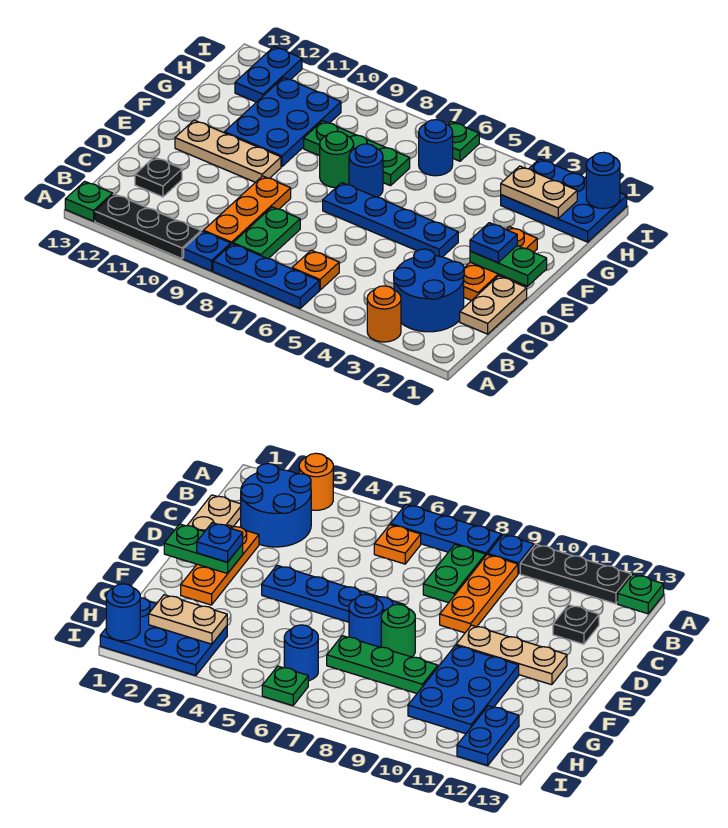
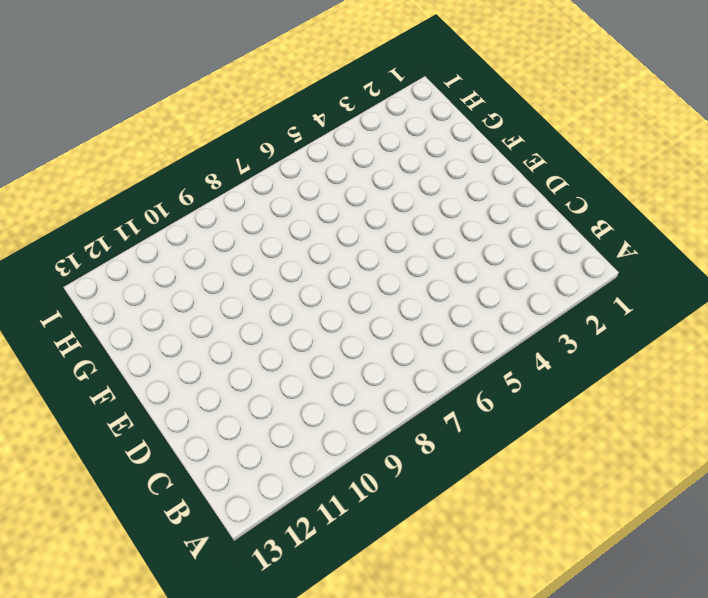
none -> orange round brick A3 level 1
none -> blue plate A6:A8 level 1
none -> blue plate A9 level 1

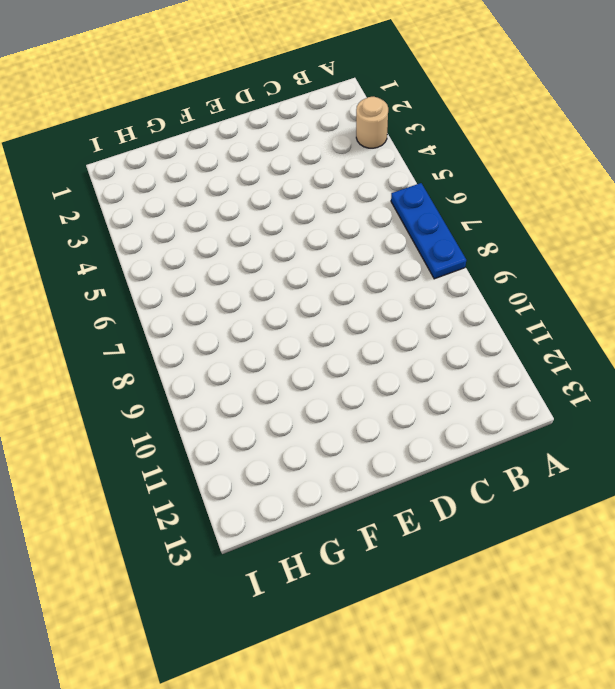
tan round brick A3 level 1 -> orange round brick A3 level 1
none -> blue plate A9 level 1
none -> black plate A10:A12 level 1
none -> green plate A13 level 1

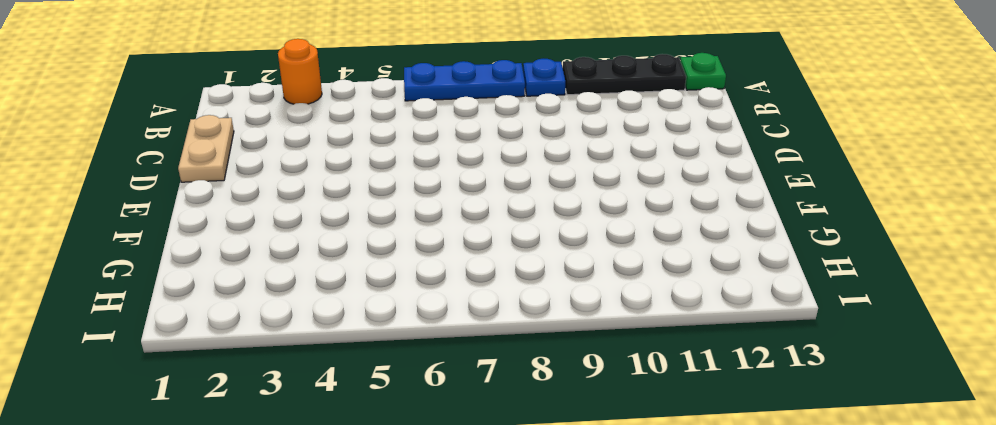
none -> blue round brick B2:C3 level 1
none -> orange plate B6 level 1
none -> green plate B8:C8 level 1

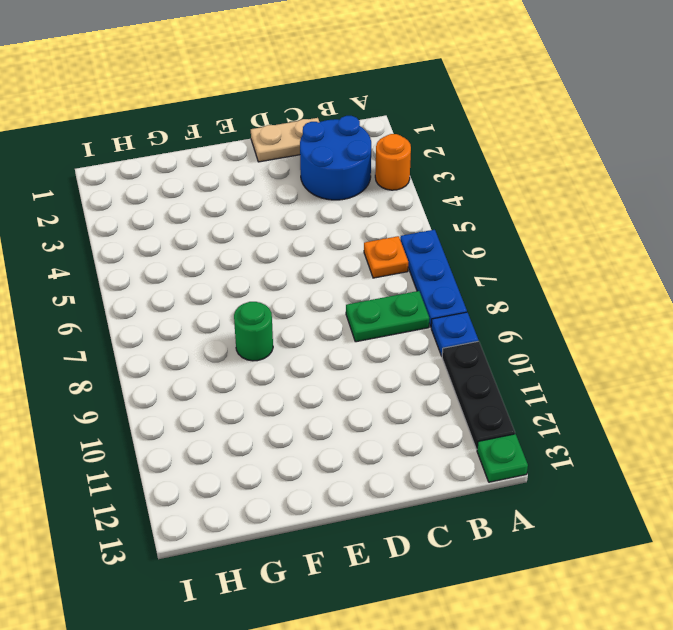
none -> orange plate B9:D9 level 1
none -> black plate C12 level 1
none -> orange plate D2:F2 level 1

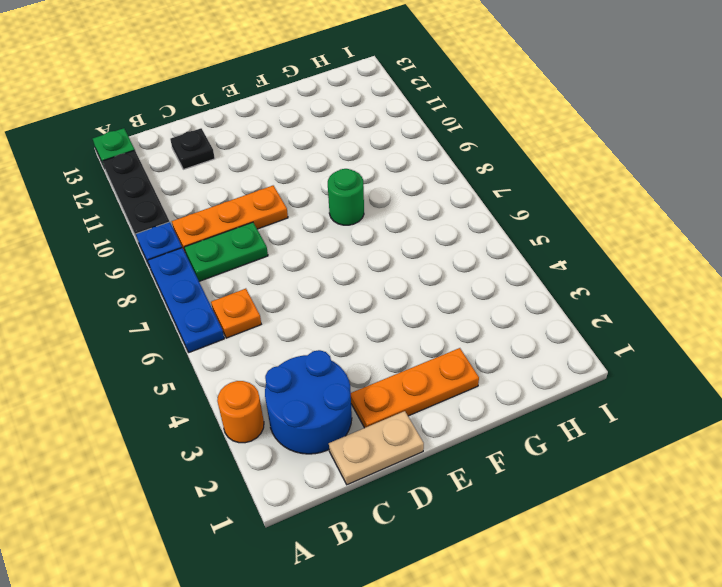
none -> blue plate E4:E7 level 1
none -> tan plate E10:E12 level 1
none -> blue round brick F7 level 1

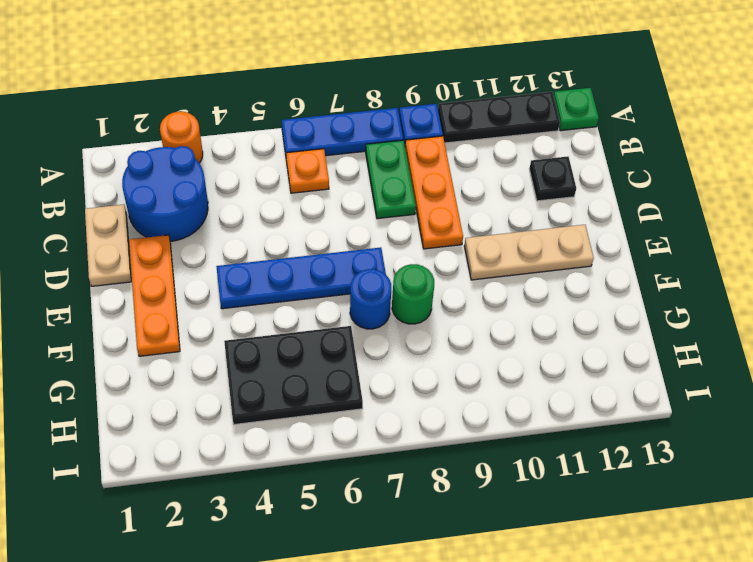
black plate G4:H6 level 1 -> blue round brick H6 level 1
none -> blue plate F10:H11 level 1
none -> green plate G7:G9 level 1
none -> blue plate H1:I3 level 1

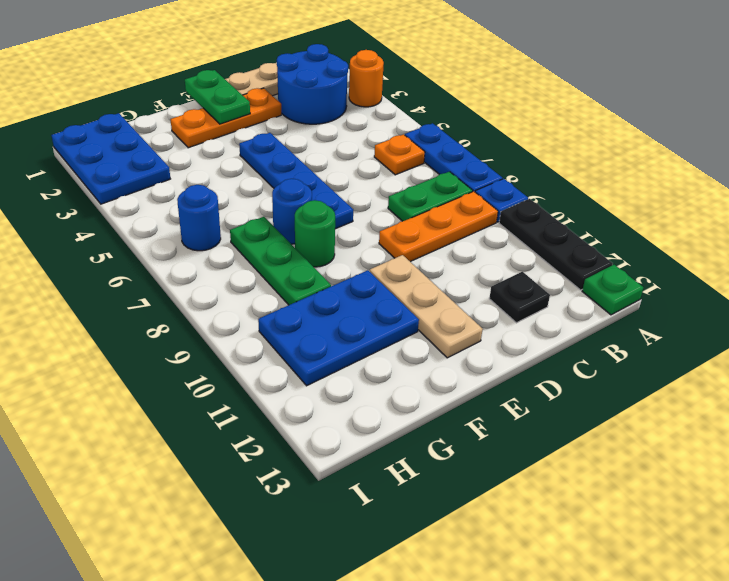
none -> blue plate H12:I12 level 1
none -> green plate I6 level 1
none -> tan plate H2:H3 level 2

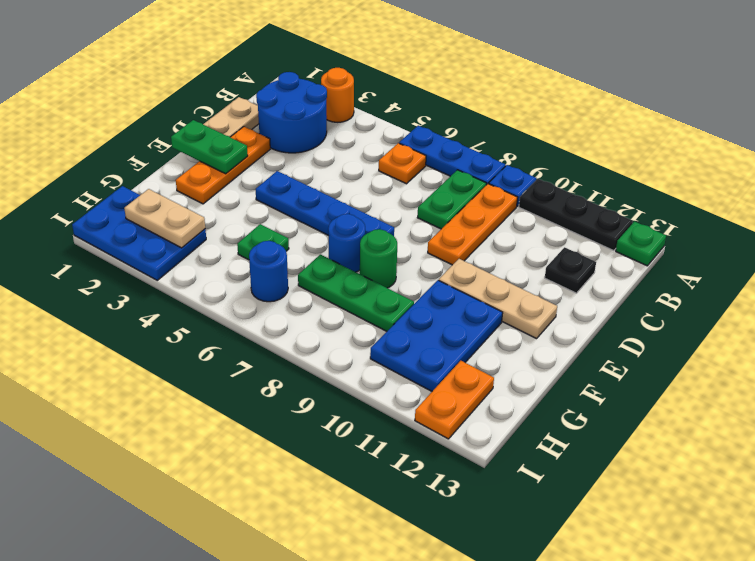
green plate G5 level 1 -> green plate I6 level 1
orange plate H12:I12 level 1 -> blue plate H12:I12 level 1
none -> blue round brick I1 level 2
none -> blue plate E2 level 3

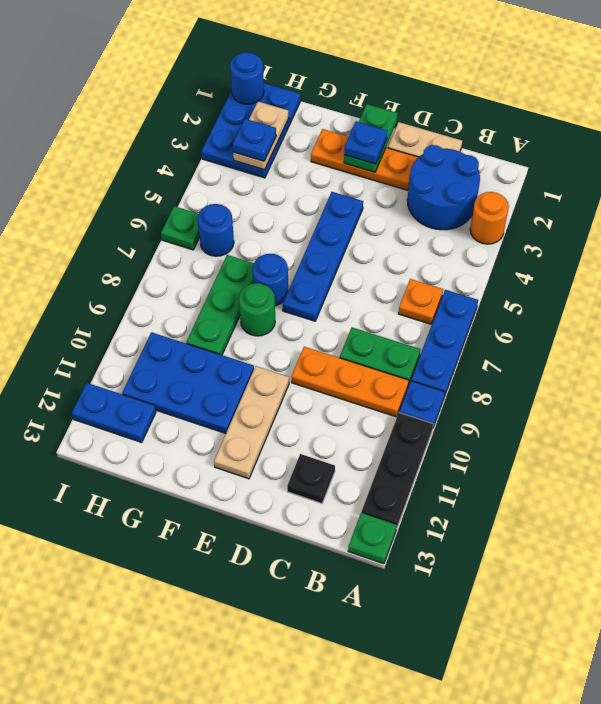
blue plate H3 level 3 -> none

